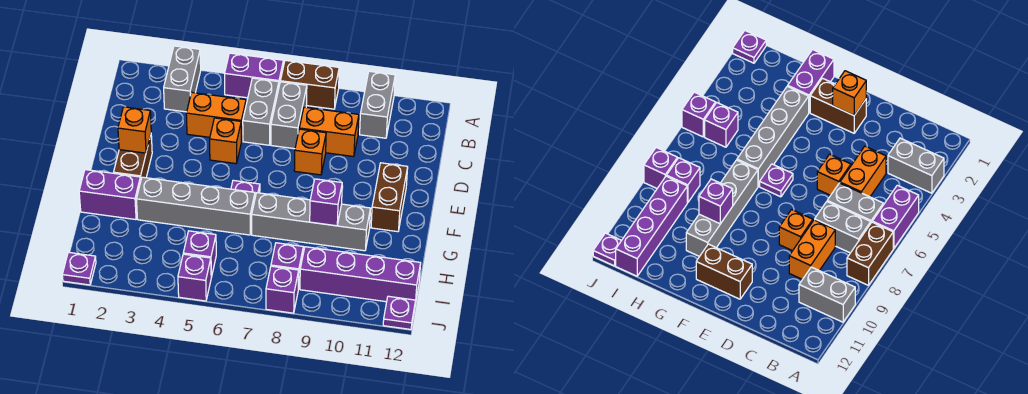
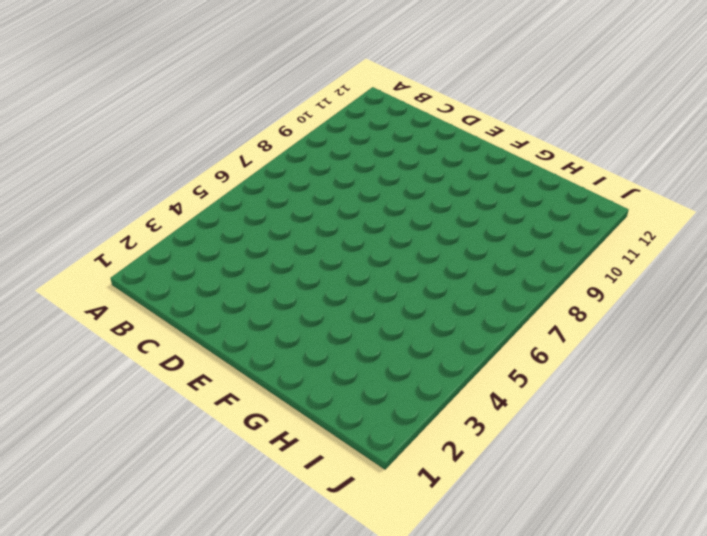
none -> grey brick A3:B3 level 1
none -> purple brick A5:A6 level 1
none -> brown brick A7:A8 level 1

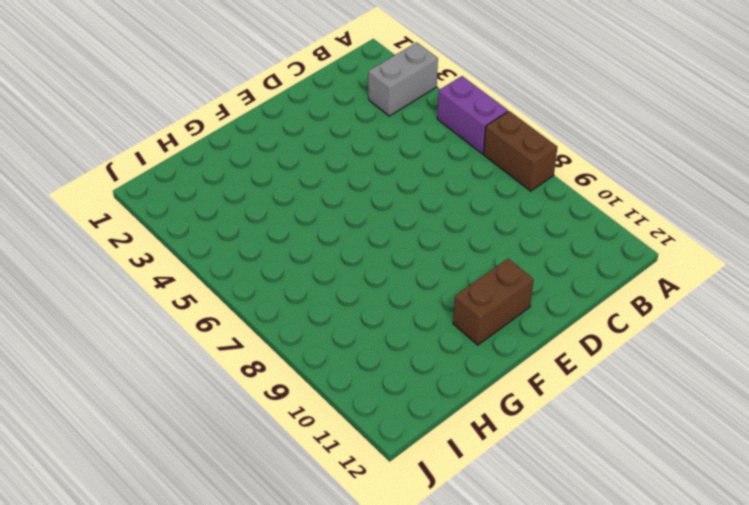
none -> grey brick A10:B10 level 1
none -> grey brick B6:C6 level 1
none -> grey brick B7:C7 level 1

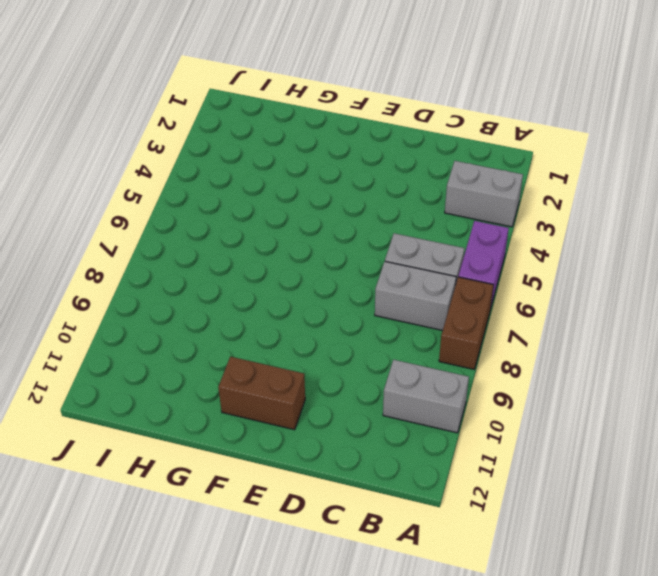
none -> orange brick C4:C5 level 1
none -> orange brick C8:C9 level 1
none -> orange brick D5 level 1

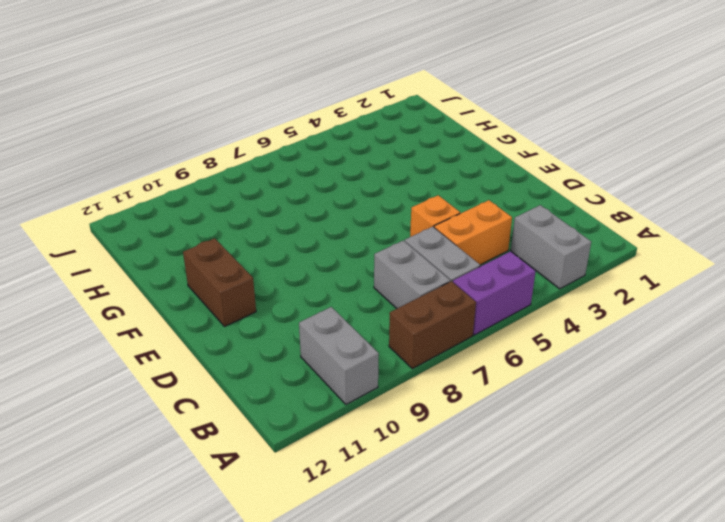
none -> orange brick C8:C9 level 1
none -> orange brick D8 level 1
none -> brown brick E2:F2 level 1

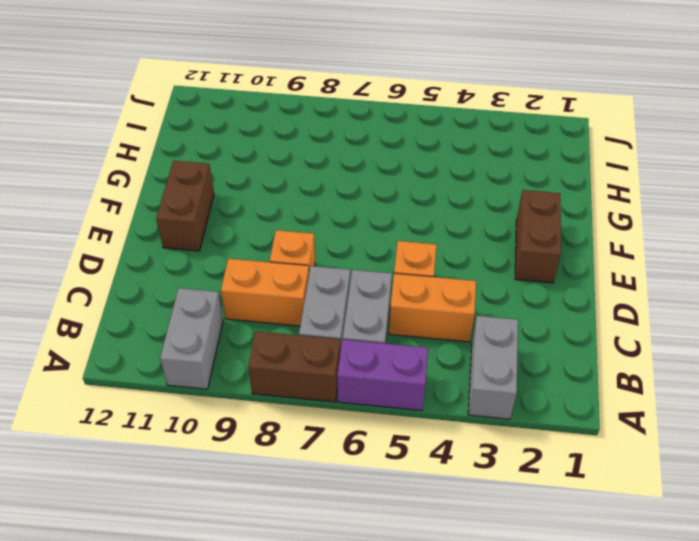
none -> purple plate F6 level 1
none -> purple brick G1:G2 level 1
none -> grey brick G3:G6 level 1

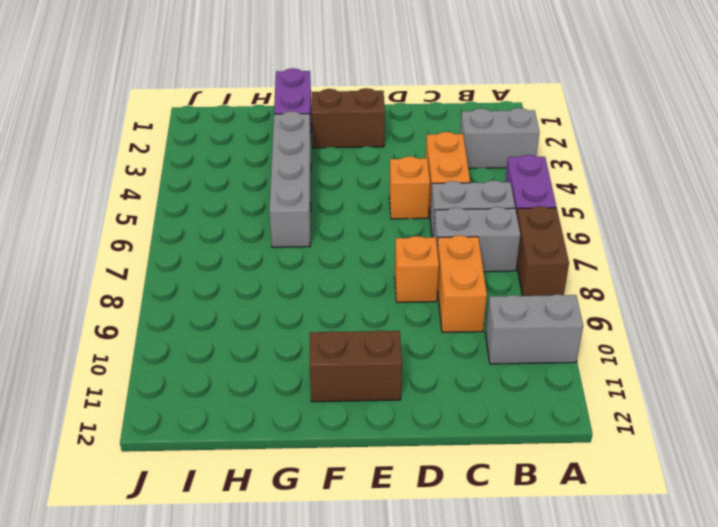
none -> purple plate F6 level 1
none -> grey brick G7:G10 level 1
none -> purple brick I5 level 1

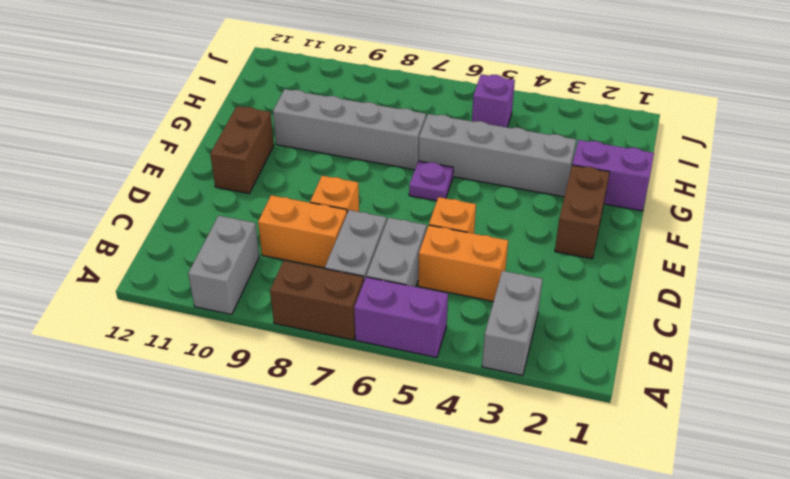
none -> purple brick I8 level 1
none -> purple brick I9:I12 level 1
none -> purple plate J1 level 1

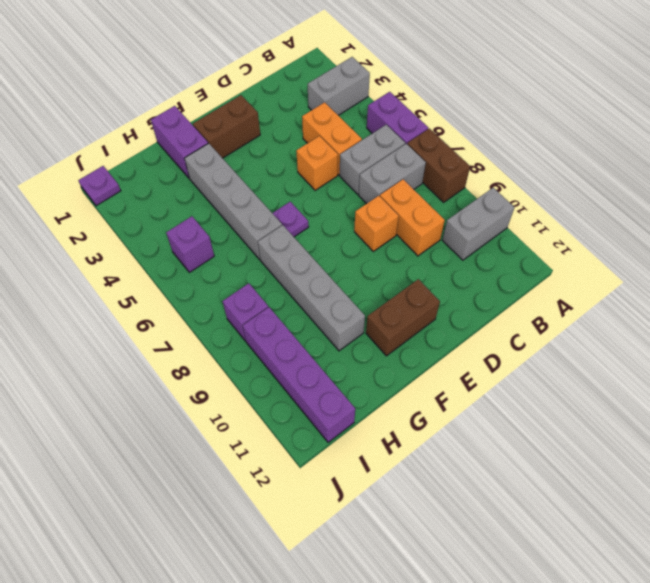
none -> purple brick J5 level 1
none -> purple brick J8 level 1
none -> purple plate J12 level 1

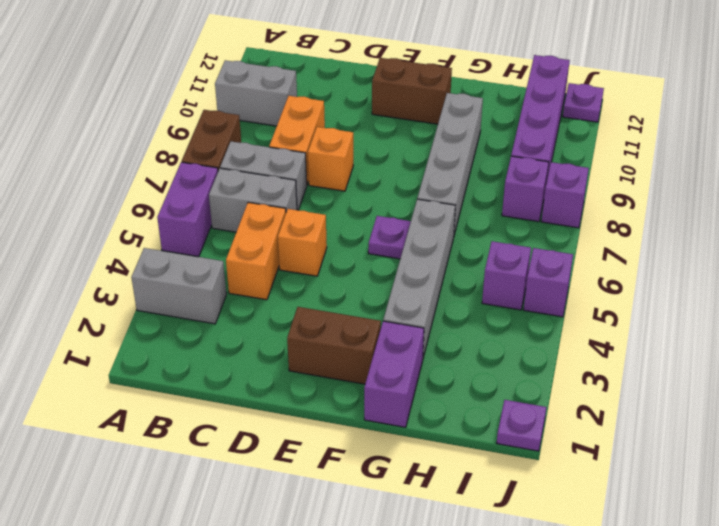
none -> orange brick E2 level 2
none -> purple brick G9 level 2

